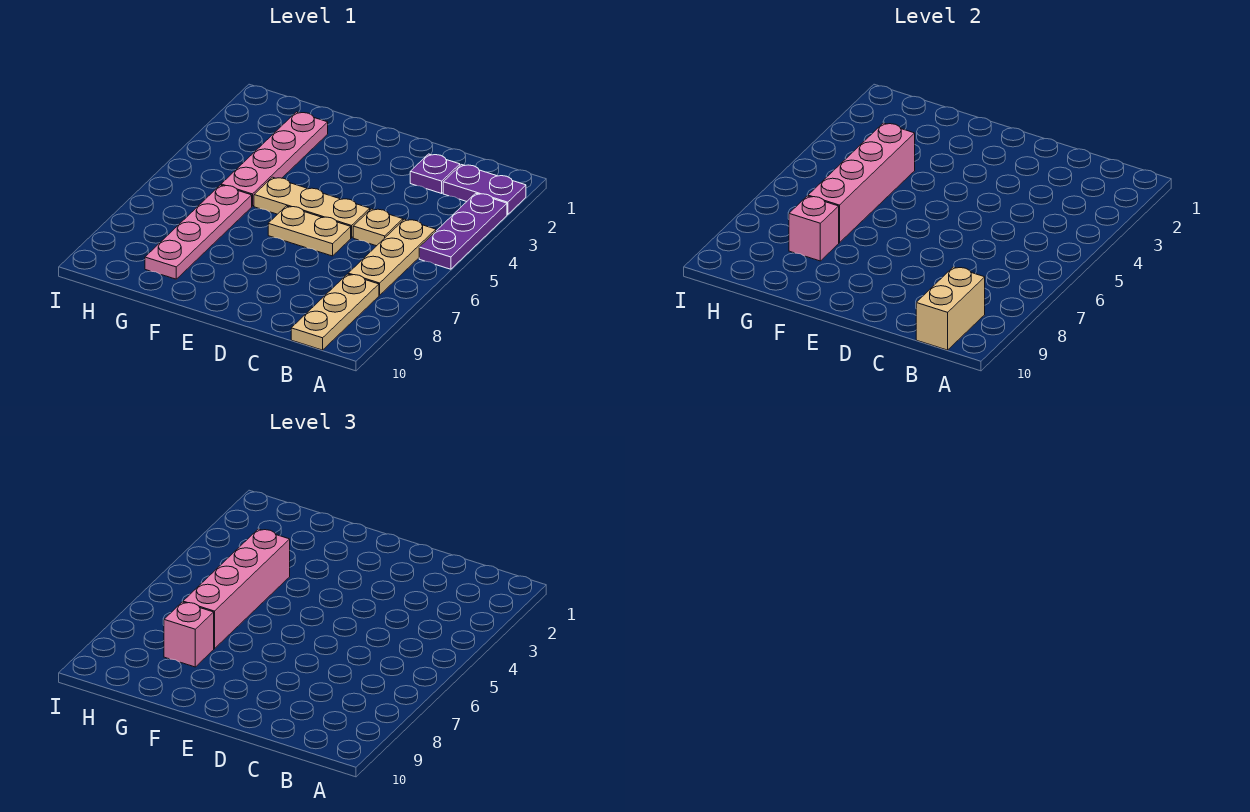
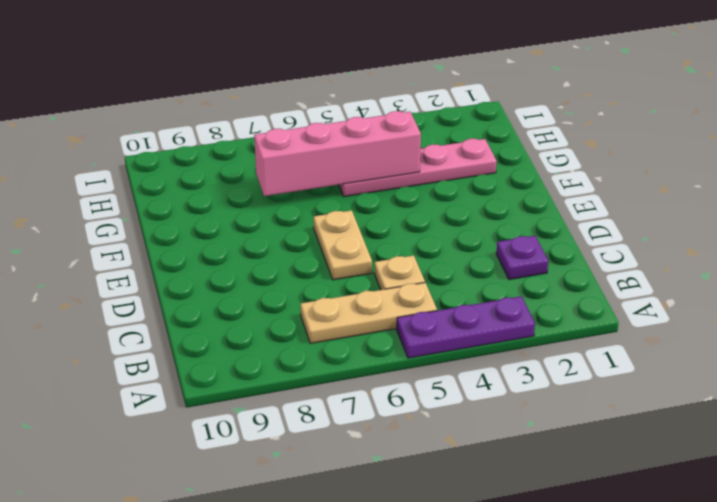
none -> purple plate A2:B2 level 1
none -> tan plate B8:B10 level 1
none -> tan plate D5:F5 level 1

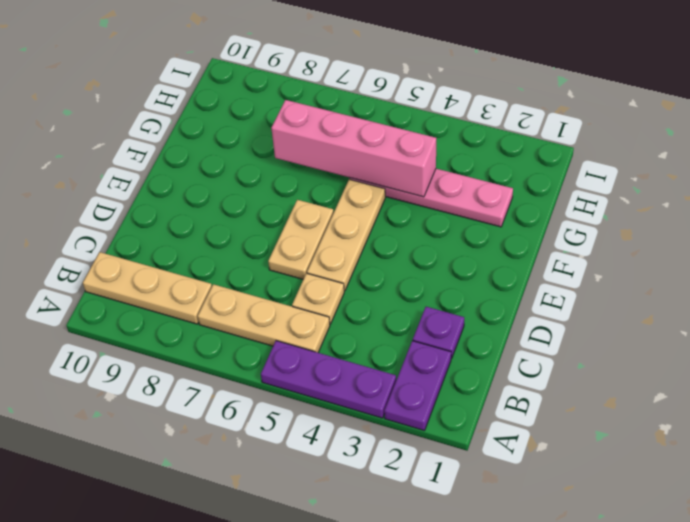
none -> pink plate G6:G9 level 1
none -> tan brick B9:B10 level 2
none -> pink brick G8 level 2

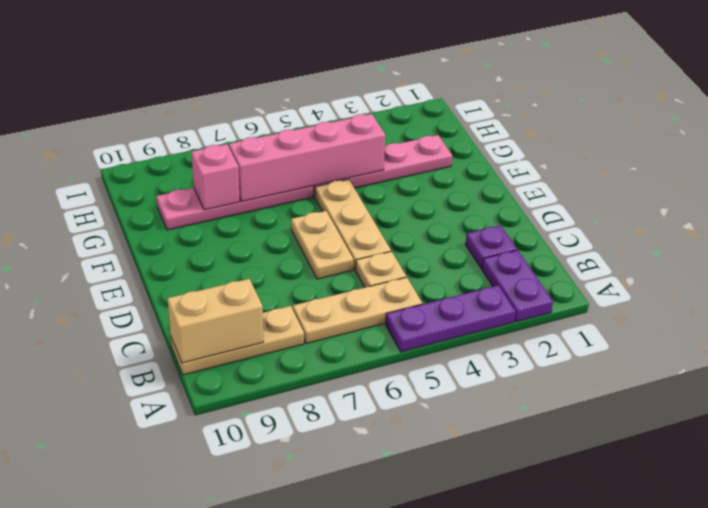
none -> pink brick G4:G7 level 3
none -> pink brick G8 level 3

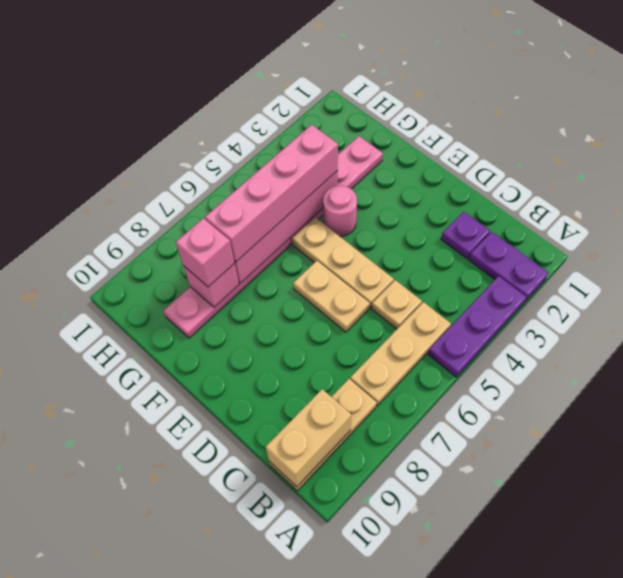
pink round brick F4 level 1 -> none

